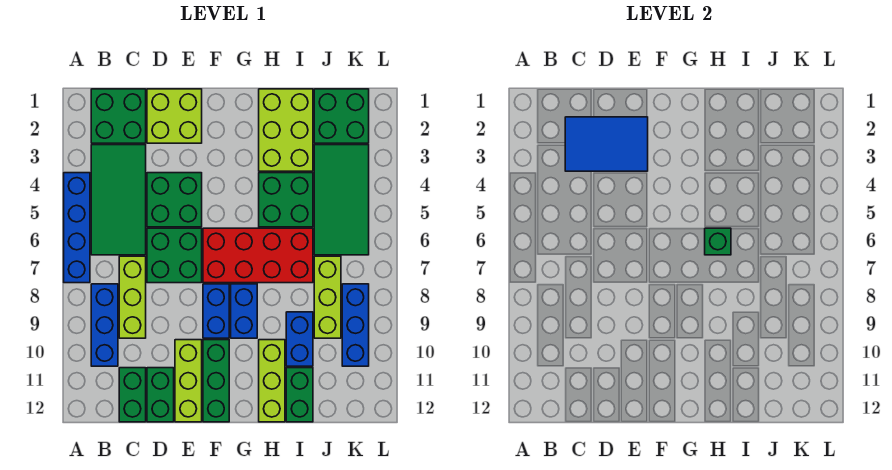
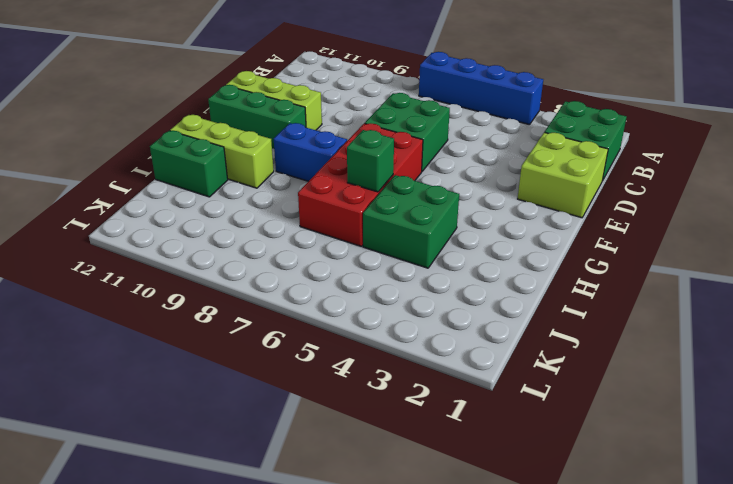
none -> green tile B3:C6 level 1
none -> blue brick B8:B10 level 1
none -> lime brick C7:C9 level 1

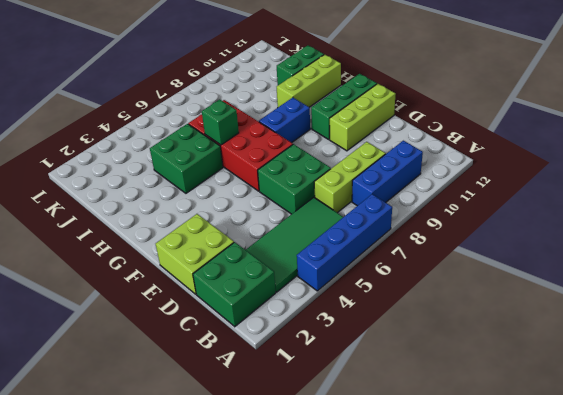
none -> green brick C11:C12 level 1
none -> green brick D4:E5 level 1
none -> green brick D11:D12 level 1

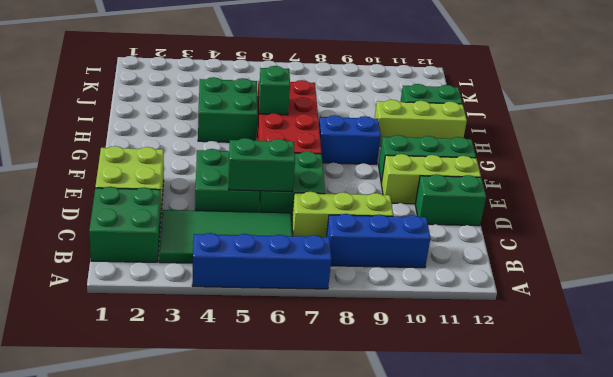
green brick D5:D6 level 2 -> green brick C11:C12 level 1
none -> blue brick F8:F9 level 1
none -> lime brick H1:I3 level 1
none -> blue brick I9:I10 level 1

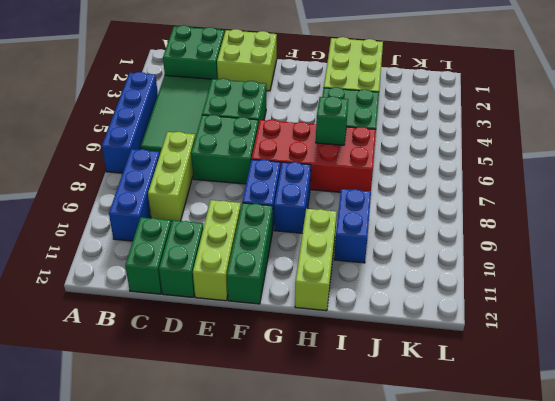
none -> green brick I11:I12 level 1
none -> green brick J1:K2 level 1
none -> green tile J3:K6 level 1

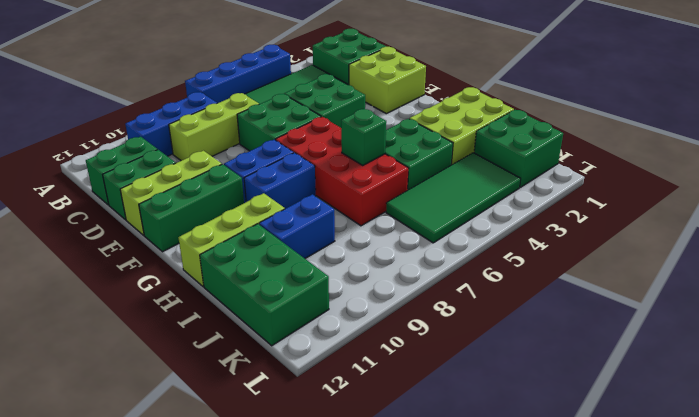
green brick I11:K12 level 1 -> green brick I11:I12 level 1
none -> lime brick J7:J9 level 1
none -> blue brick K8:K10 level 1
none -> blue tile C2:E3 level 2

